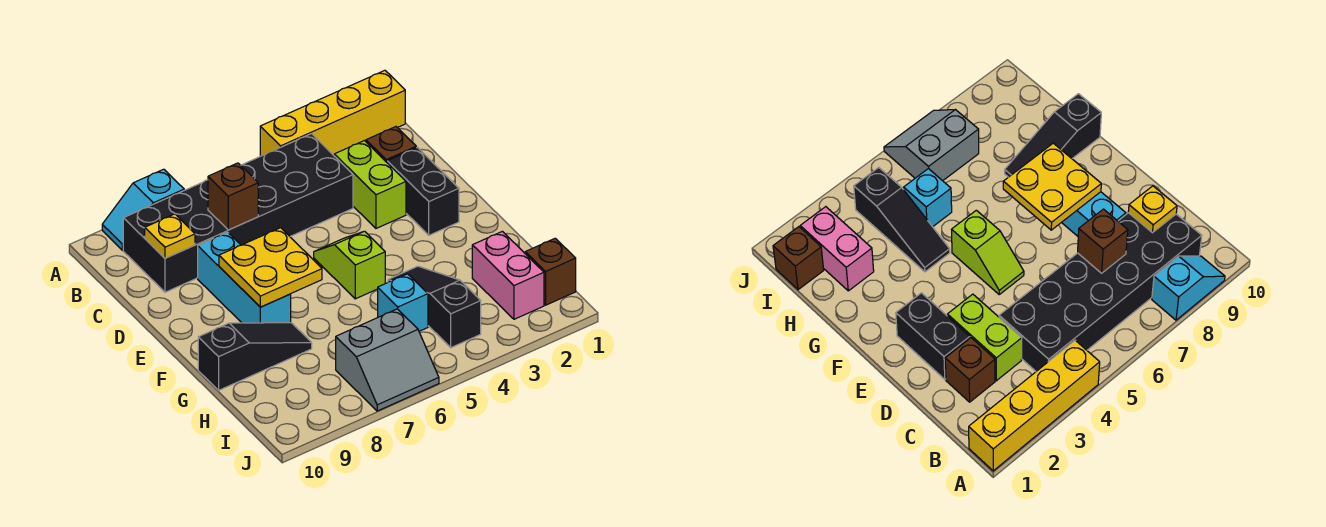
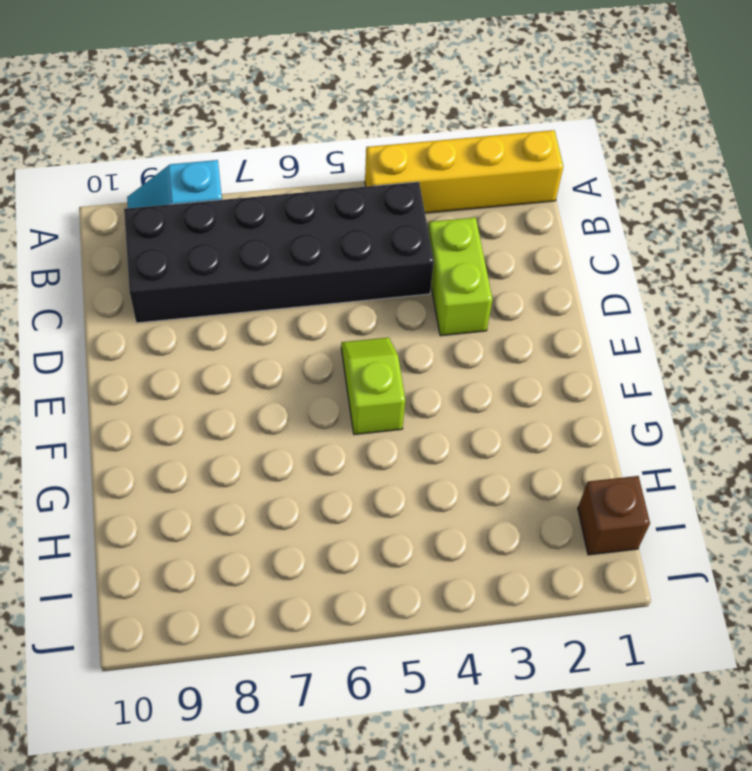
none -> brown brick C2 level 1
none -> black brick D2:E2 level 1
none -> cyan brick D8:F8 level 1

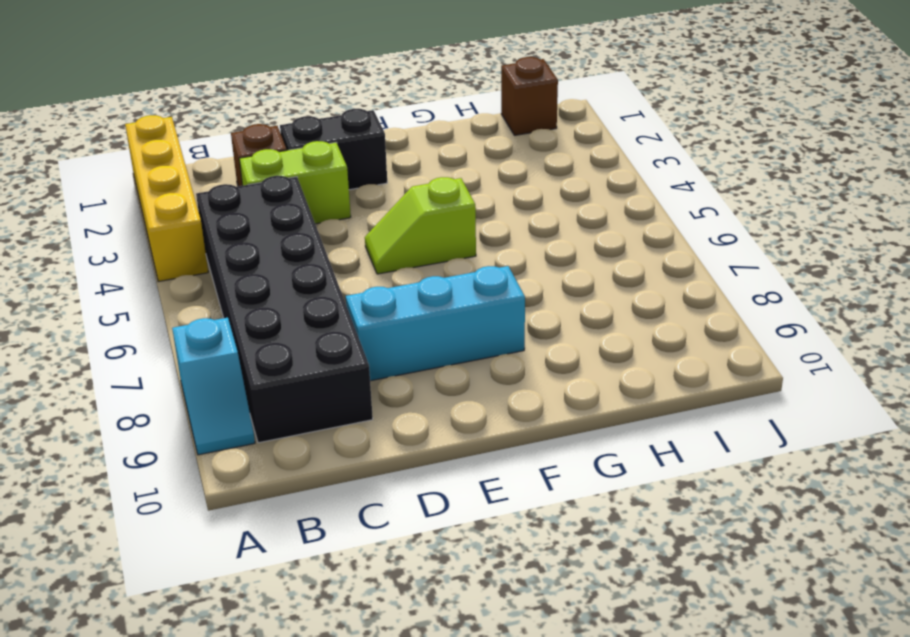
none -> black slope G4:I4 level 1 top I
none -> black slope G8:G10 level 1 top 10
none -> pink brick H2:I2 level 1

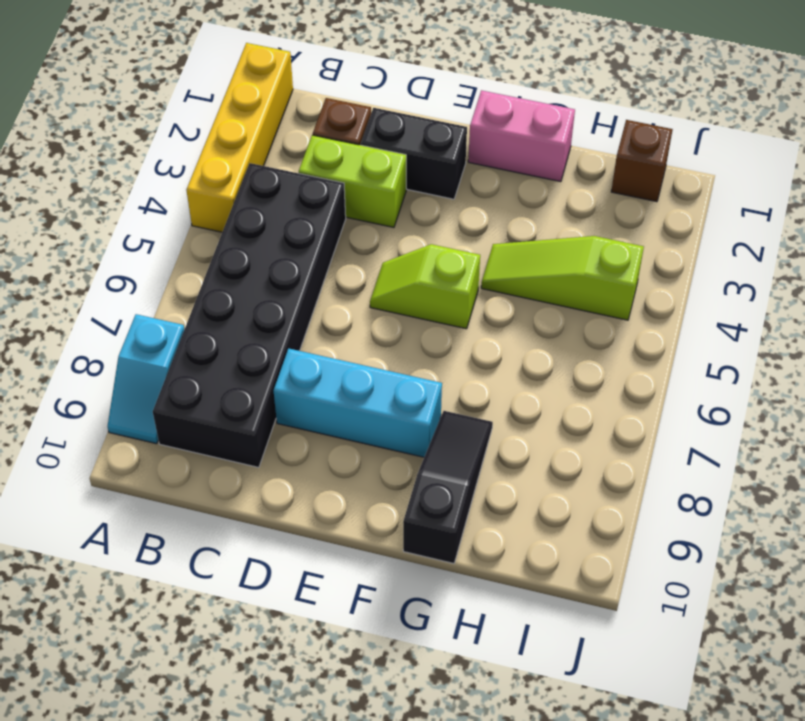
pink brick F1:G1 level 1 -> pink brick H2:I2 level 1
lime slope G4:I4 level 1 top I -> black slope G4:I4 level 1 top I
none -> cyan brick H5 level 1
none -> grey slope I6:J7 level 1 top I
none -> brown brick C7 level 2

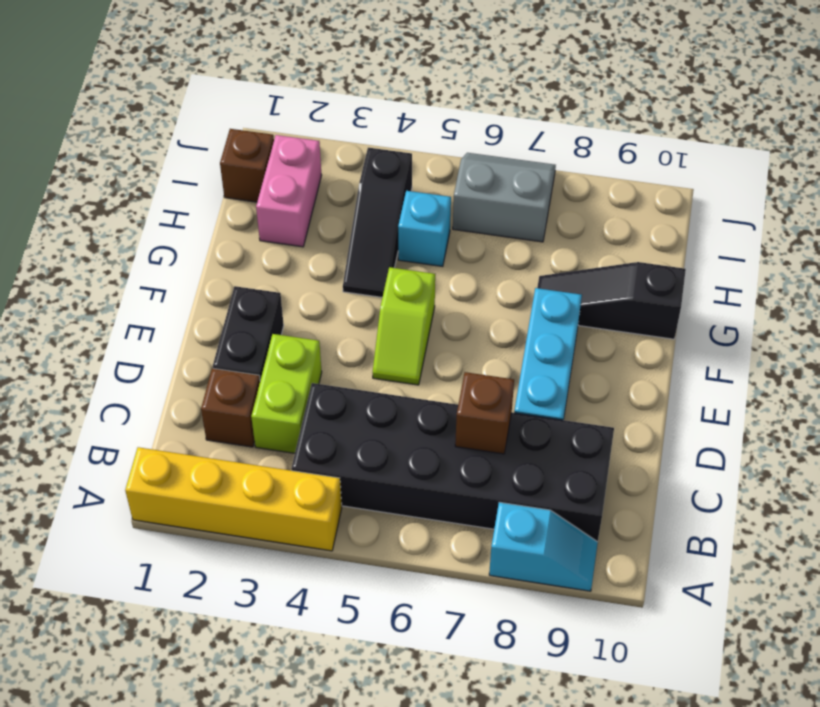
none -> yellow plate C9 level 2
none -> yellow plate E7:F8 level 2

